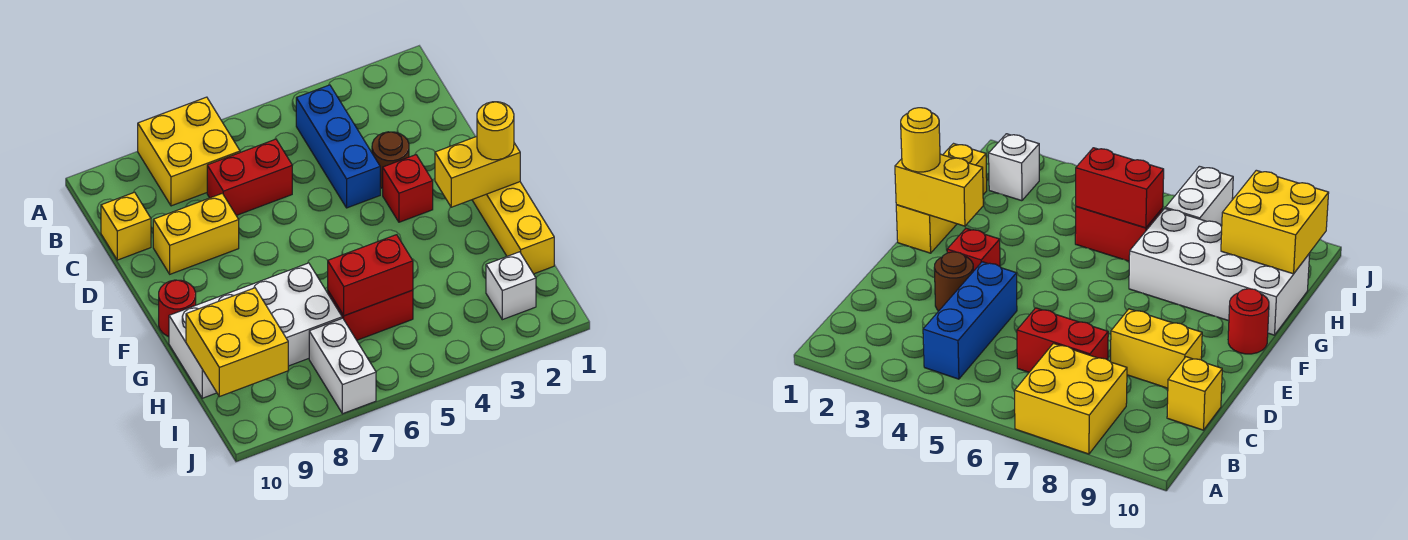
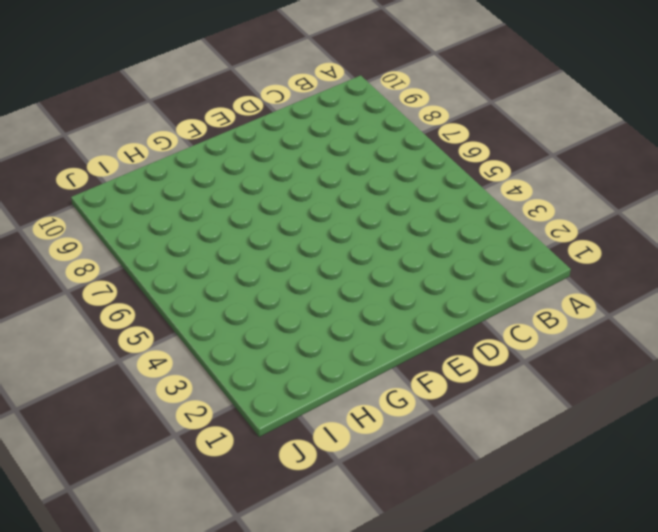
none -> yellow brick A7:B8 level 1
none -> blue brick B4:D4 level 1
none -> red brick C6:C7 level 1

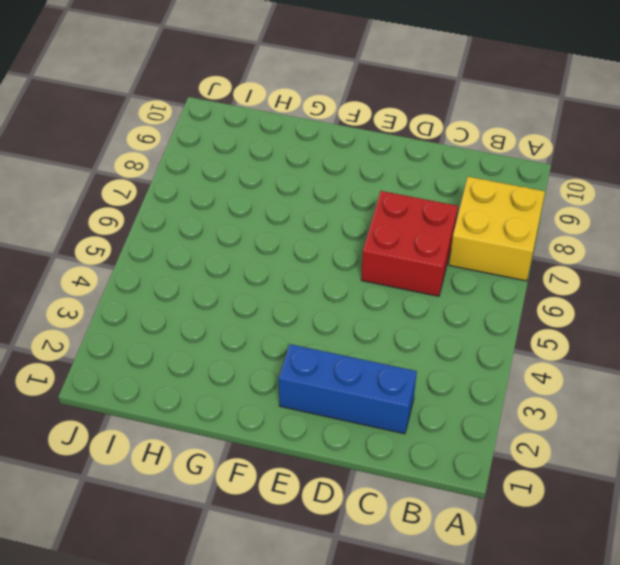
blue brick C2:E2 level 1 -> blue brick B4:D4 level 1
red brick C6:D7 level 1 -> red brick C6:C7 level 1
none -> yellow brick C10 level 1
none -> brown round brick D3 level 1
none -> yellow brick D8:D9 level 1

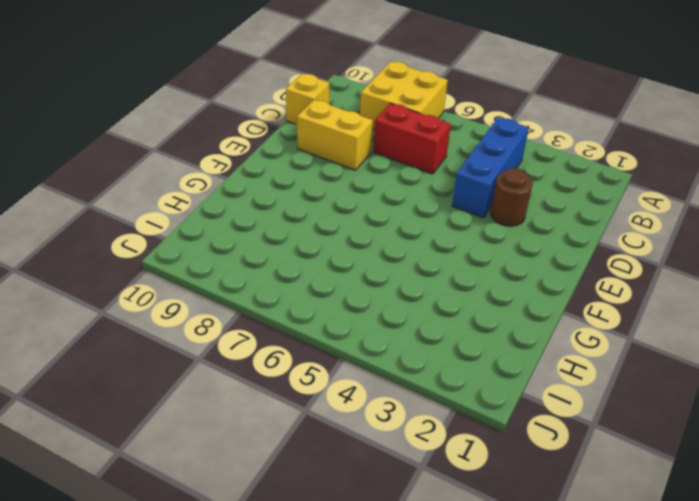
none -> red brick E3 level 1
none -> yellow brick F1:H1 level 1
none -> red round brick F10 level 1

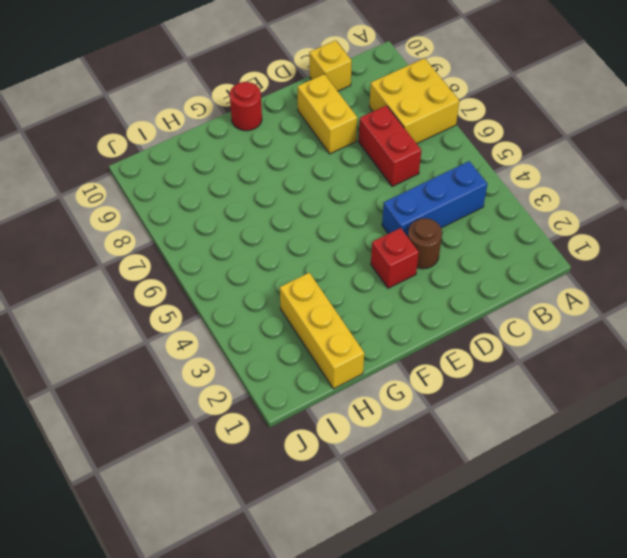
yellow brick H1:H3 level 1 -> yellow brick F1:H1 level 1
none -> white brick G7:H10 level 1
none -> red brick H5:H6 level 1
none -> white brick I2 level 1

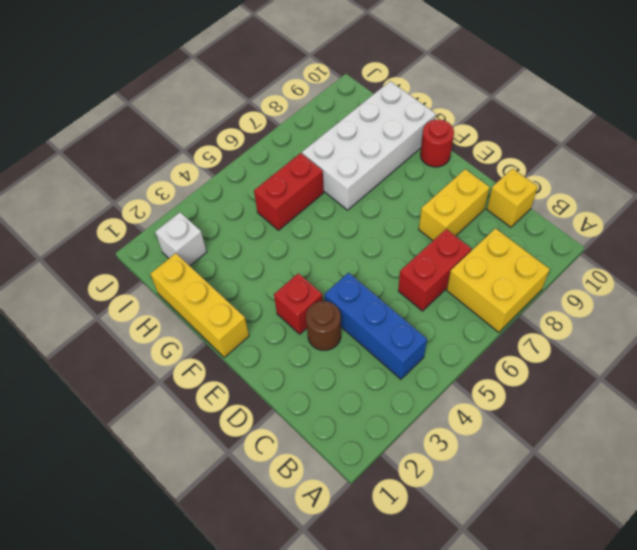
none -> white brick I7:J7 level 1
none -> yellow brick F1:F2 level 2
none -> red brick H5:H6 level 2

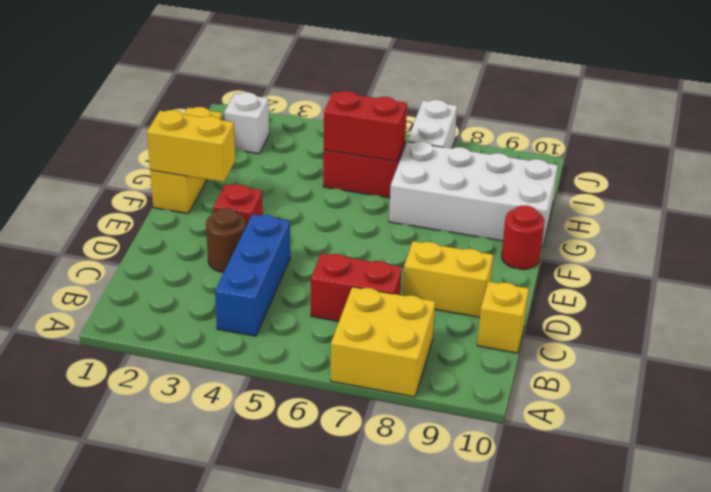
none -> yellow brick H9:I10 level 2
none -> yellow round brick F1 level 3

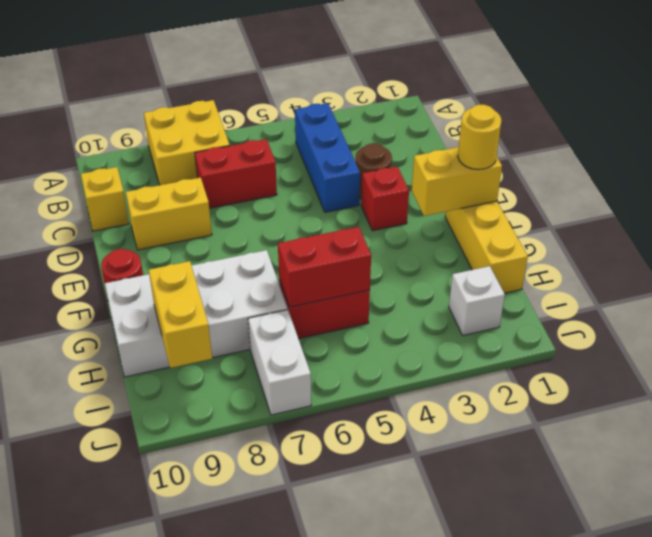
yellow brick H9:I9 level 2 -> yellow brick H9:I10 level 2

